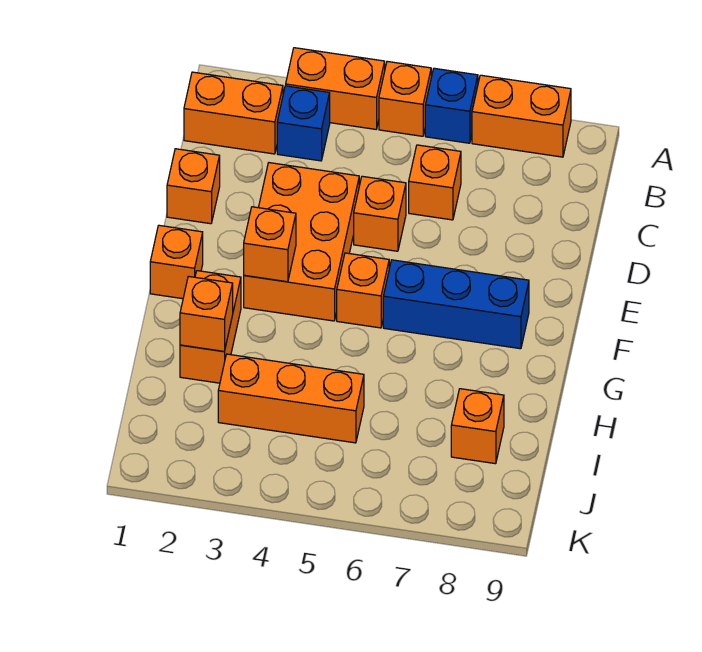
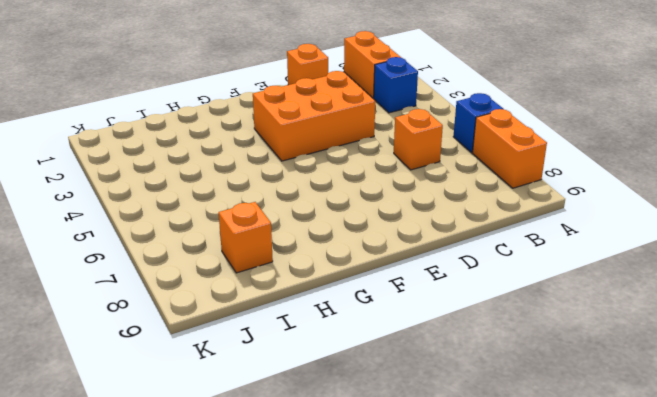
none -> orange brick A3:A4 level 1
none -> orange brick A5 level 1
none -> orange brick D5 level 1

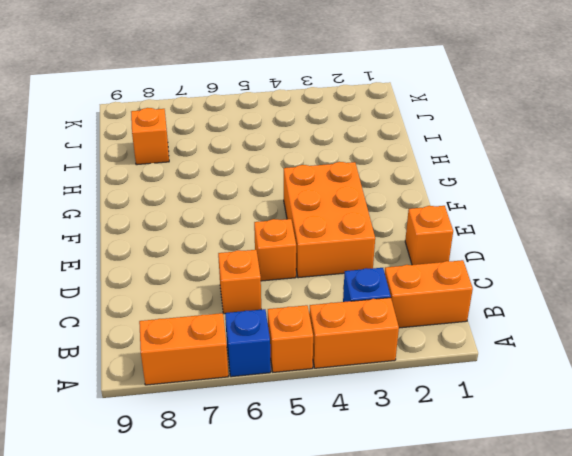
none -> orange brick F1 level 1
none -> orange brick F5 level 1
none -> blue brick F6:F8 level 1

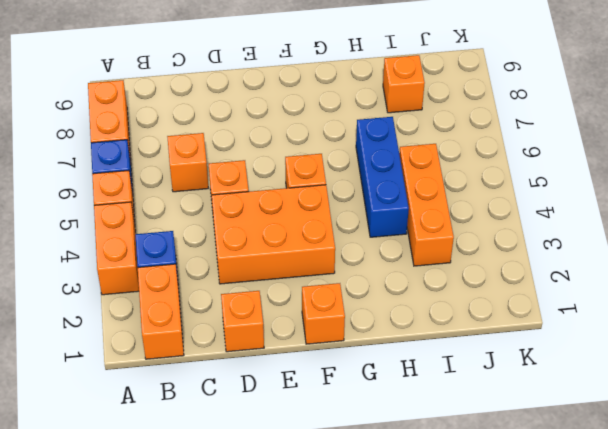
blue brick H4:H6 level 1 -> blue brick F6:F8 level 1
none -> orange brick G2:H2 level 1
none -> orange brick F3 level 2
none -> orange brick H2 level 2

